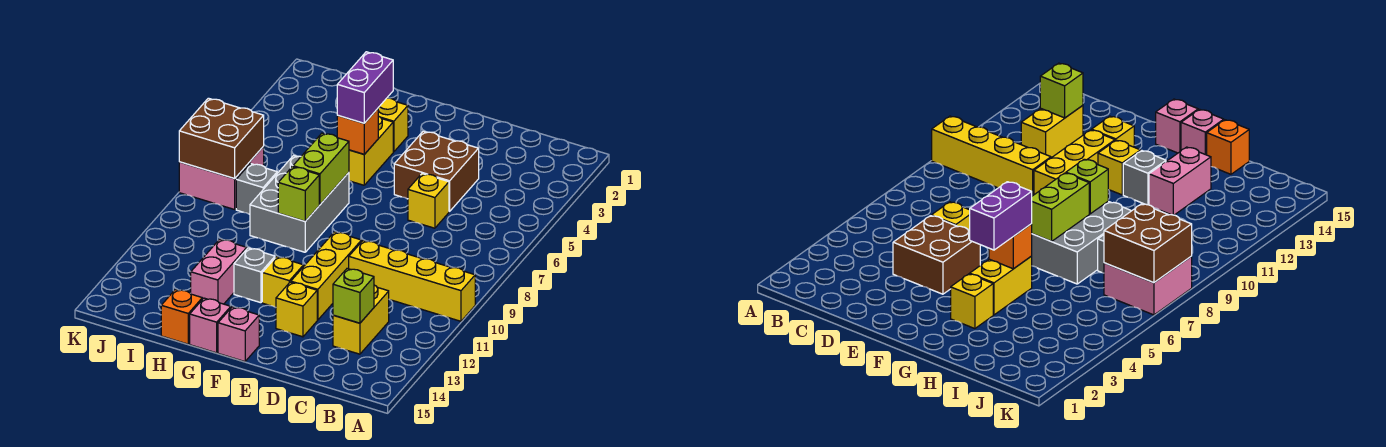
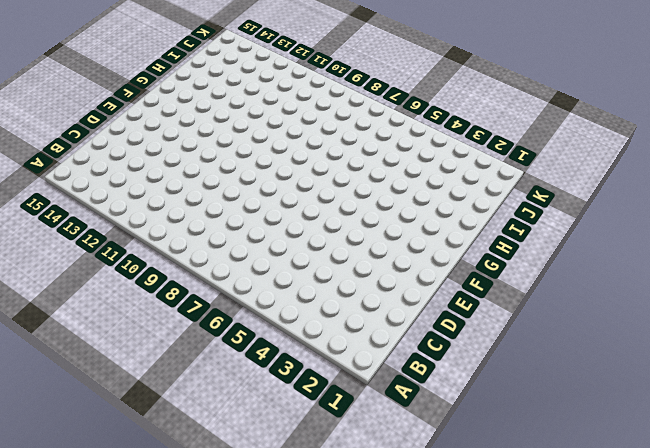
none -> yellow brick A10:D10 level 1
none -> yellow brick C12:C13 level 1
none -> brown brick D4:E5 level 1

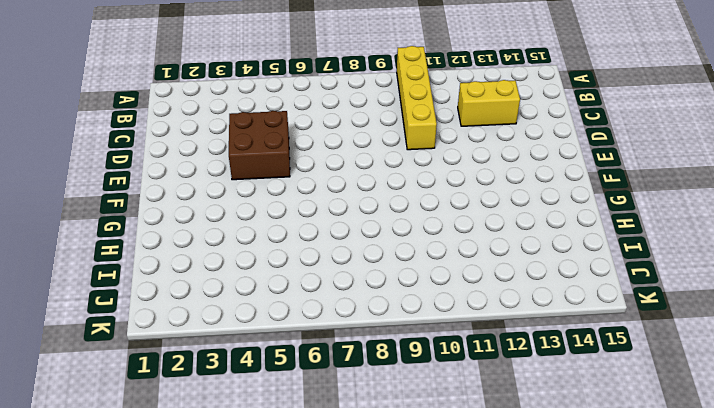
none -> yellow brick D6 level 1
none -> yellow brick E10:E12 level 1
none -> yellow brick E13 level 1

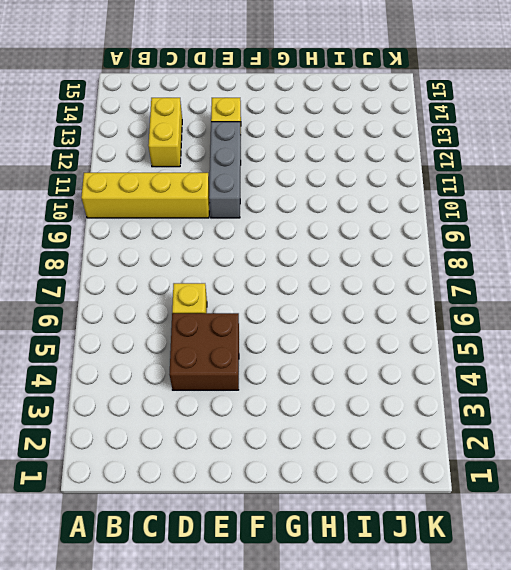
grey brick E10:E12 level 1 -> yellow brick E10:E12 level 1
none -> yellow brick F12 level 1
none -> pink brick F15 level 1
none -> yellow brick G3 level 1

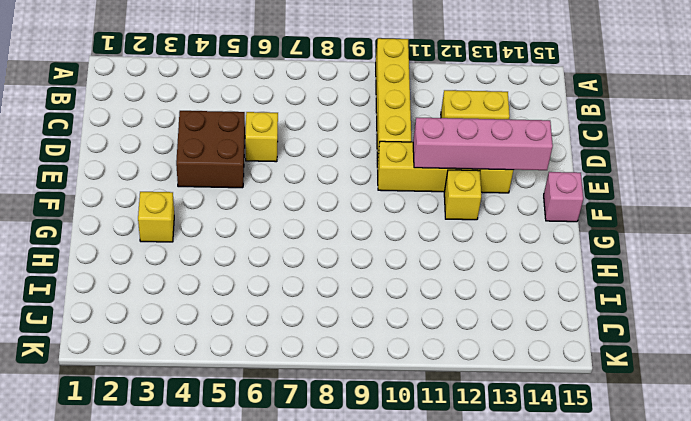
pink brick E11:E14 level 2 -> none
none -> yellow brick G4:G5 level 1
none -> grey brick G7:H9 level 1
none -> grey brick G12 level 1

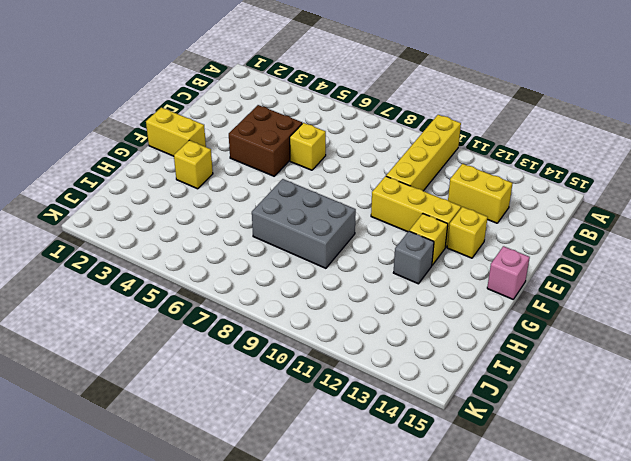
yellow brick F1:F2 level 1 -> yellow brick G4:G5 level 1
none -> pink brick G15 level 1
none -> pink brick H12:H13 level 1
none -> orange brick H15 level 1

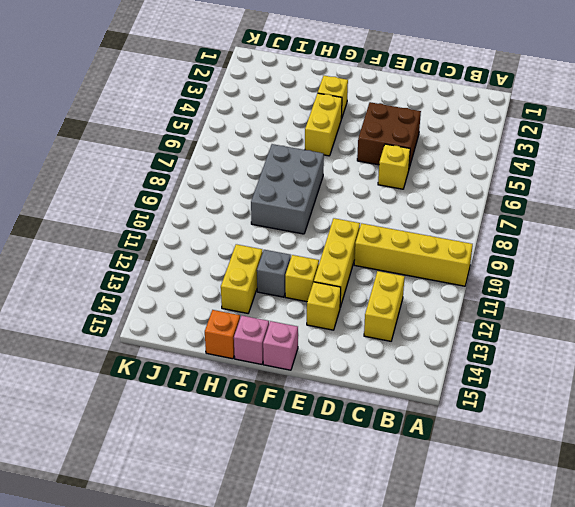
yellow brick H12:H13 level 1 -> pink brick H12:H13 level 1
none -> grey brick I8 level 1
none -> pink brick J7:K8 level 1
none -> lime brick C13 level 2

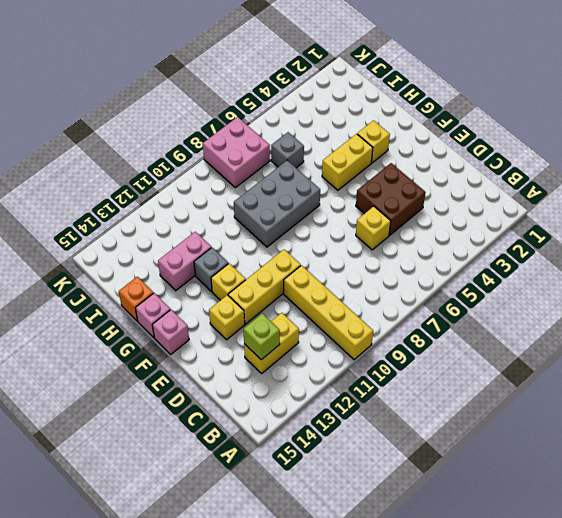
grey brick I6 level 1 -> grey brick I8 level 1
none -> orange brick G5 level 2
none -> lime brick G7:G8 level 2
none -> lime brick G9 level 2

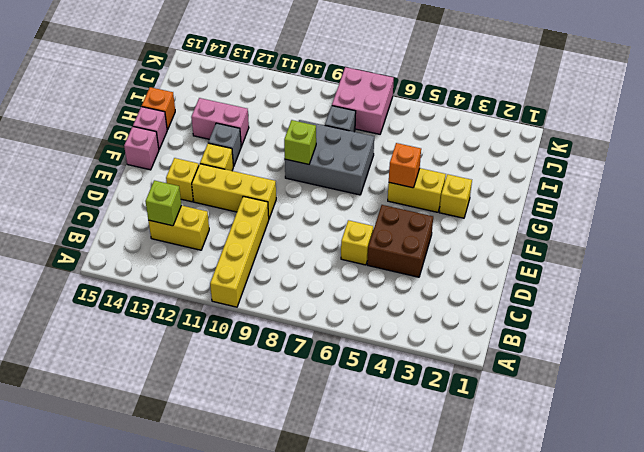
none -> lime brick G7:G8 level 2
none -> brown brick J7:K8 level 2
none -> purple brick G4:G5 level 3

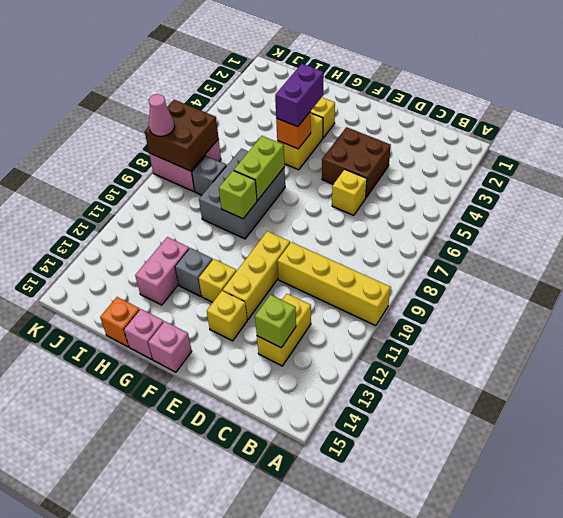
pink cone K8 level 3 -> none

